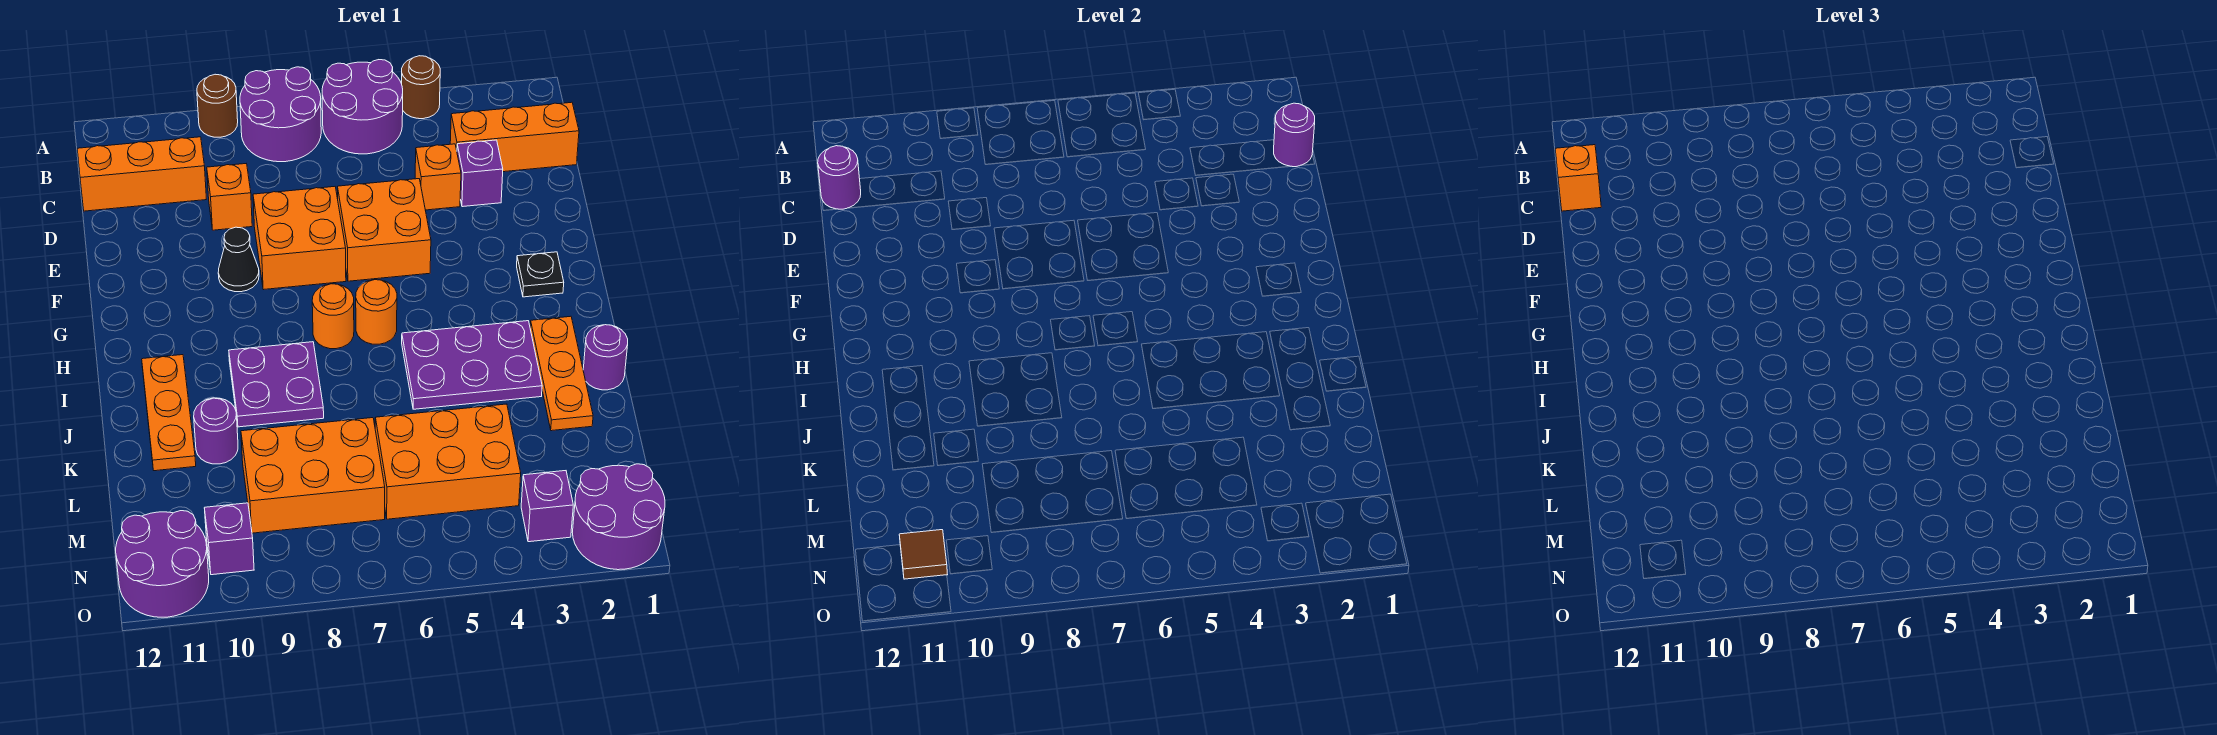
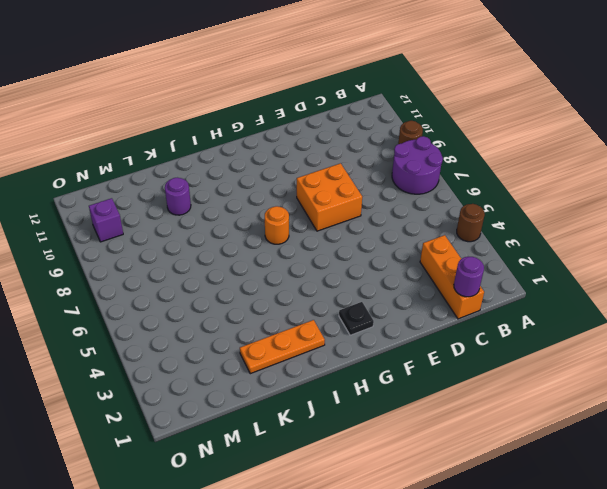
none -> purple round brick A5:B6 level 1
none -> orange brick C10:C12 level 1
none -> purple brick D3 level 1
none -> orange brick D4 level 1

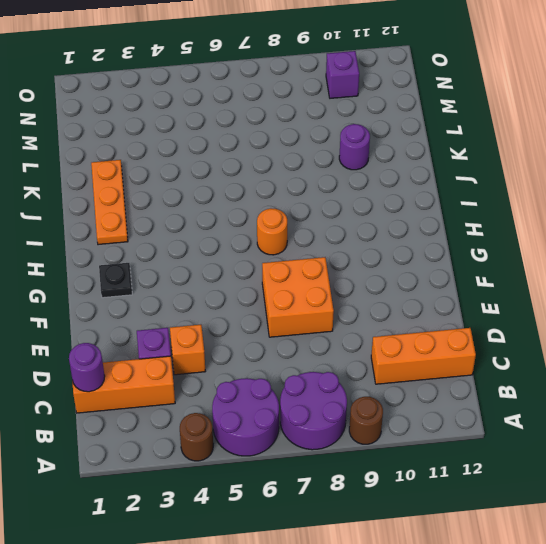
none -> orange brick D9 level 1
none -> orange brick E5:F6 level 1
none -> black cone F9 level 1
none -> orange round brick H6 level 1

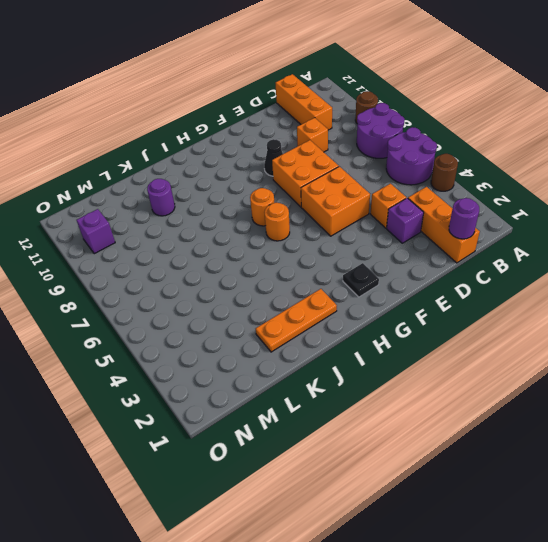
none -> purple plate I3:J5 level 1
none -> purple plate I8:J9 level 1
none -> orange plate I11:K11 level 1
none -> purple round brick J1 level 1

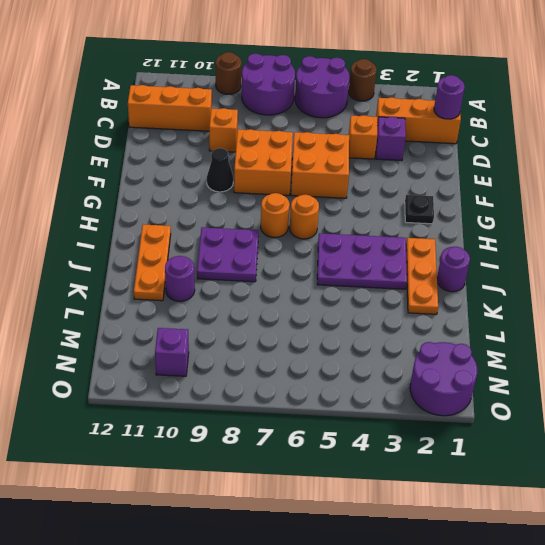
none -> orange brick L4:M6 level 1
none -> orange brick L7:M9 level 1
none -> purple brick N3 level 1
none -> purple round brick N11:O12 level 1

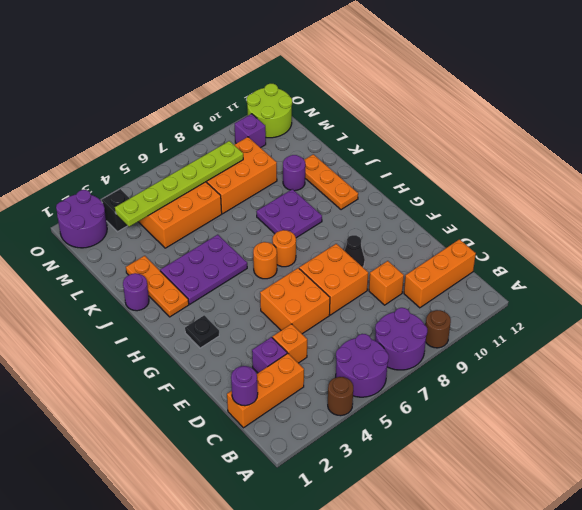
lime plate M3:M8 level 2 -> none
black brick N3 level 1 -> purple brick N3 level 1
lime round brick N11:O12 level 1 -> purple round brick N11:O12 level 1
none -> purple round brick C12 level 2
none -> brown tile N11 level 2
none -> orange brick C12 level 3

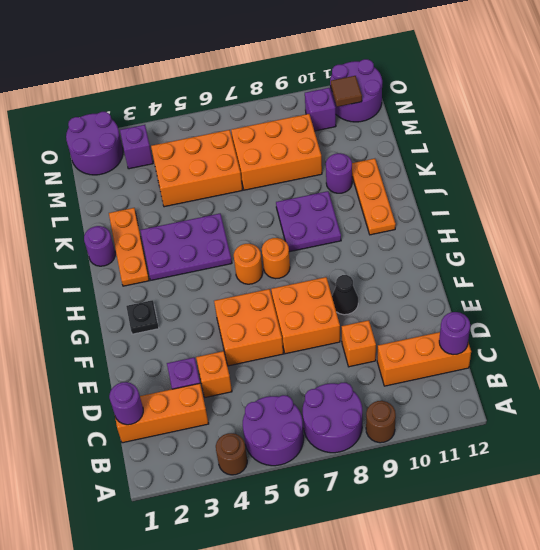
none -> orange brick C12 level 3

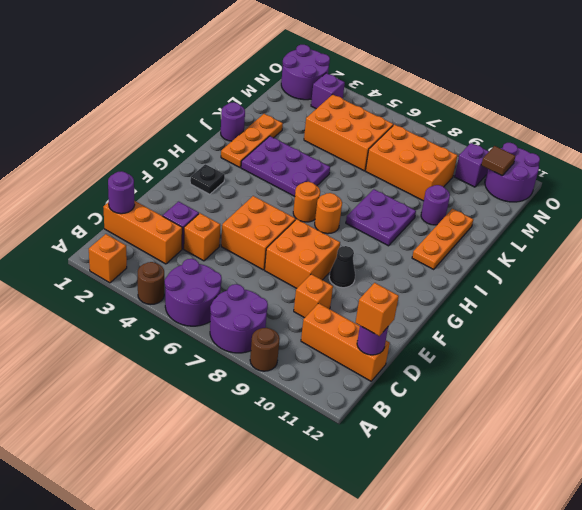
orange brick A2 level 1 -> none

